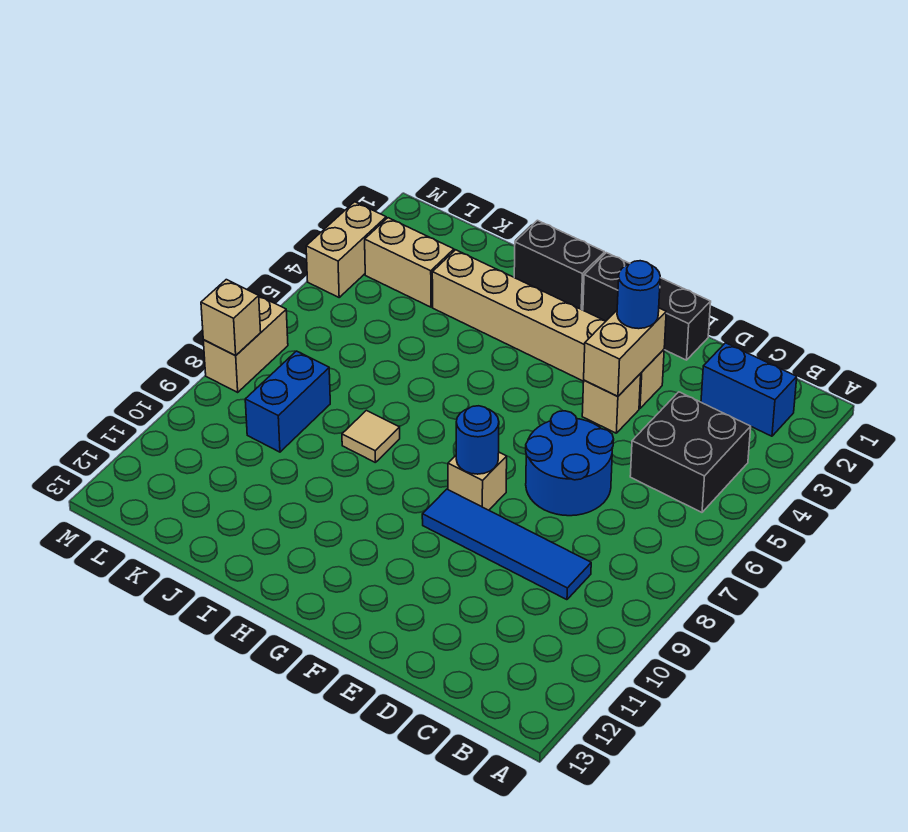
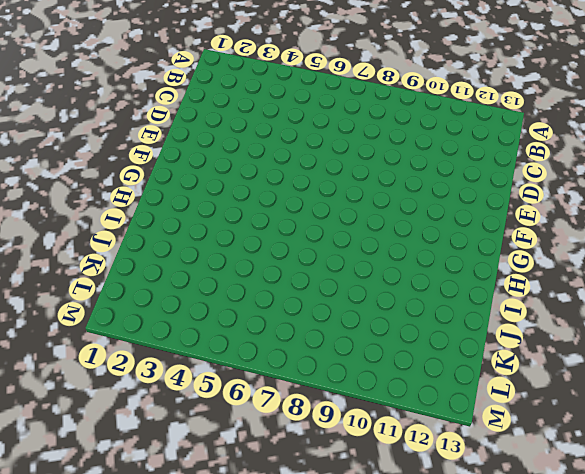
none -> blue brick B2:C2 level 1
none -> black brick B4:C5 level 1
none -> blue tile C9:F9 level 1

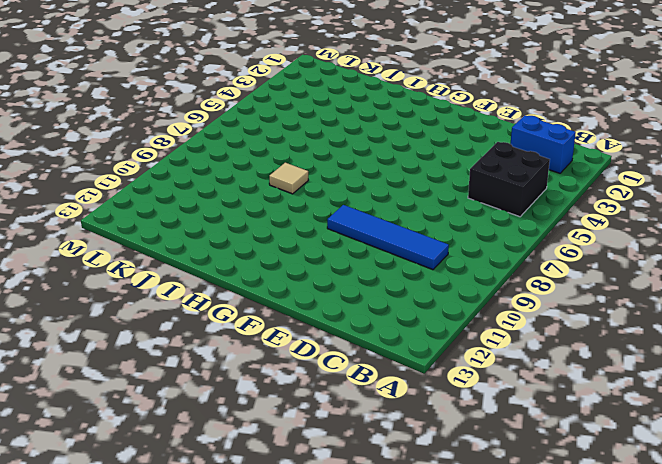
none -> blue round brick D6:E7 level 1
none -> black brick E1:G1 level 1
none -> tan brick E3:J3 level 1

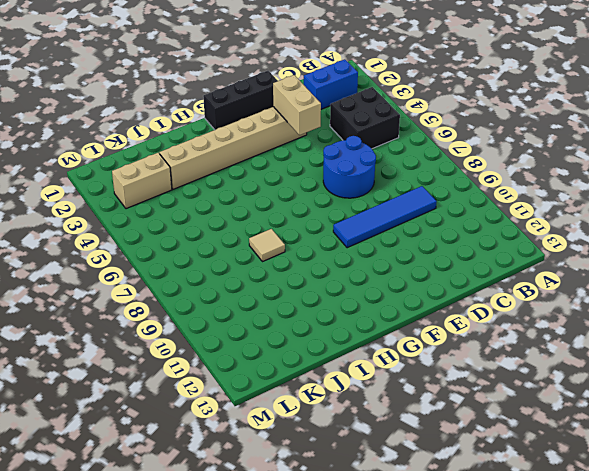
none -> tan brick E4 level 1
none -> tan brick F8 level 1
none -> black brick H1:I1 level 1

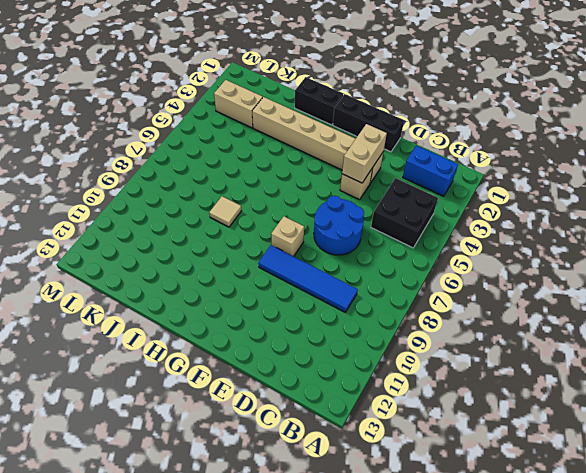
none -> blue brick K8:K9 level 1
none -> tan brick M3:M4 level 1
none -> tan brick M7:M8 level 1

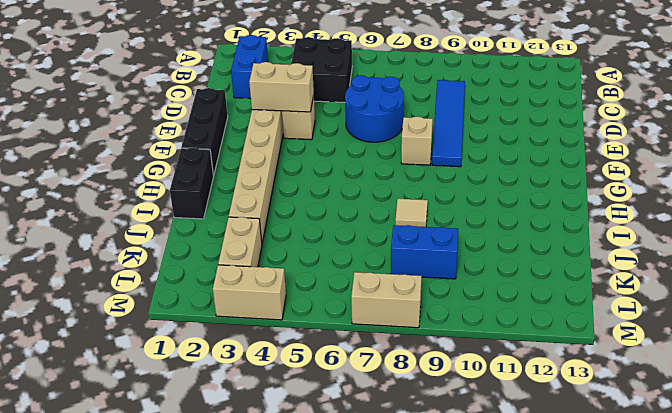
none -> blue round brick F8 level 2
none -> tan brick M8 level 2
none -> blue round brick E3 level 3

